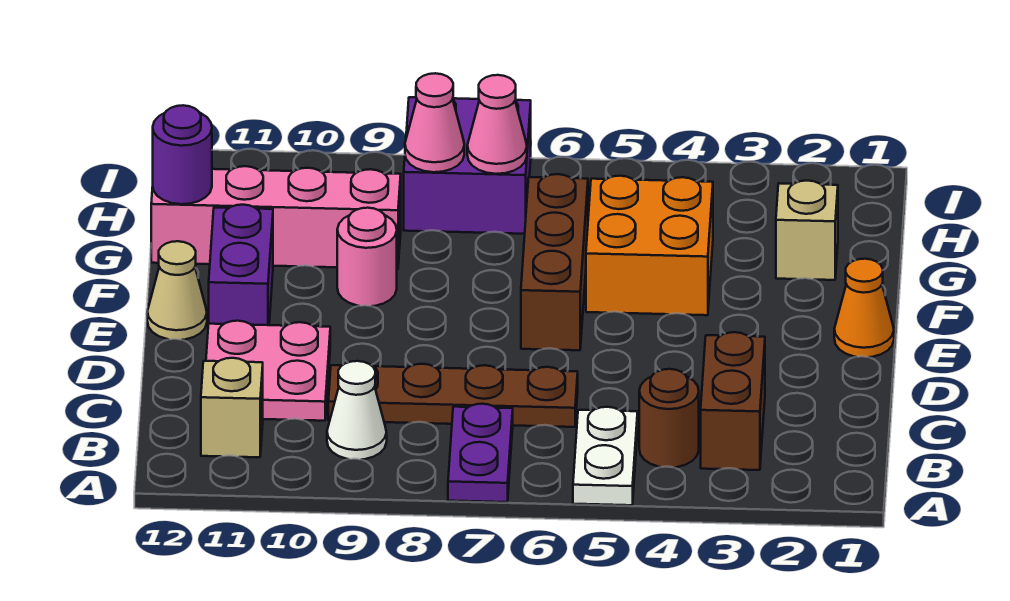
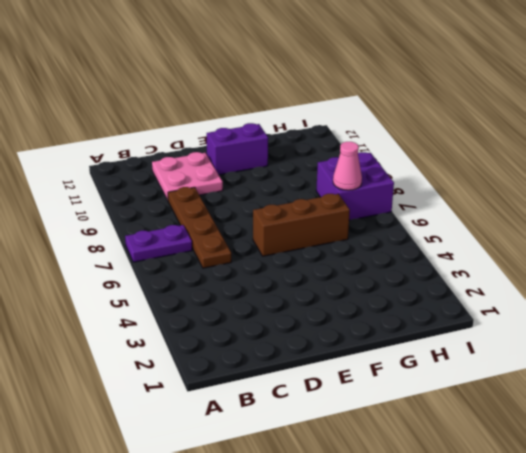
none -> white plate A5:B5 level 1
none -> brown brick B3:C3 level 1
none -> brown round brick B4 level 1

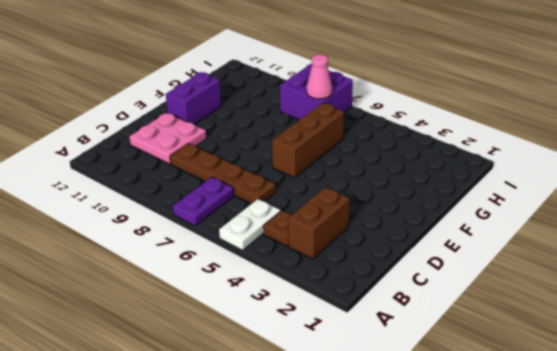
brown plate B4 level 1 -> brown round brick B4 level 1
none -> white cone B9 level 1
none -> tan brick B11 level 1
none -> orange cone E1 level 1

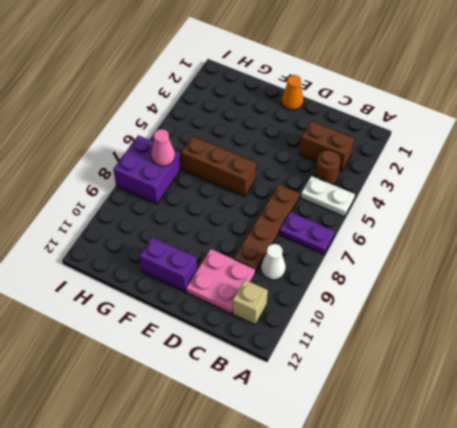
none -> tan cone E12 level 1
none -> orange brick F4:G5 level 1
none -> pink round brick F9 level 1

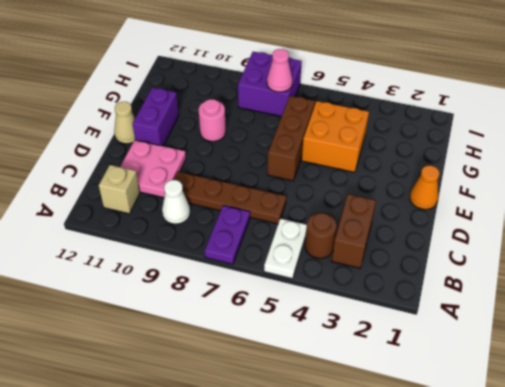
none -> tan brick G2 level 1
none -> pink brick G9:G12 level 1
none -> purple round brick G12 level 2

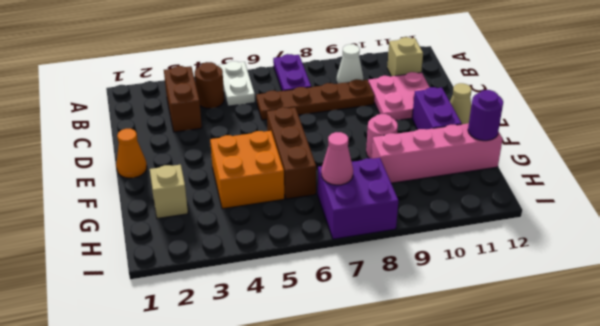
none -> pink cone H8 level 2

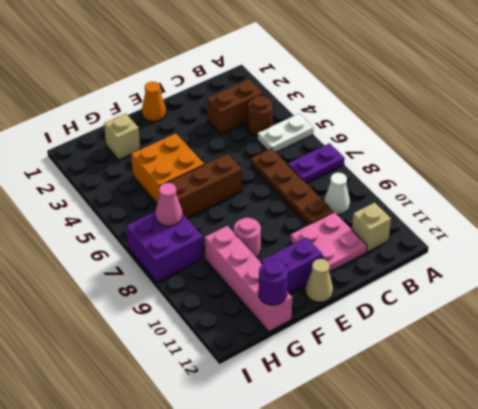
none -> pink cone H8 level 2

